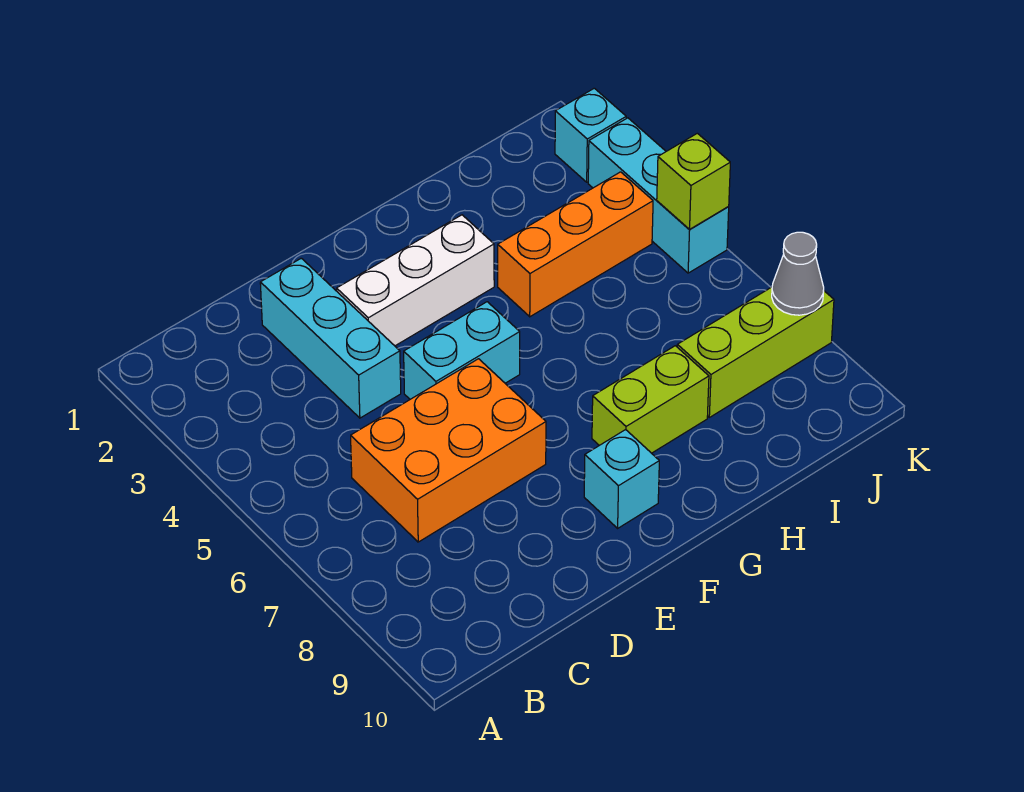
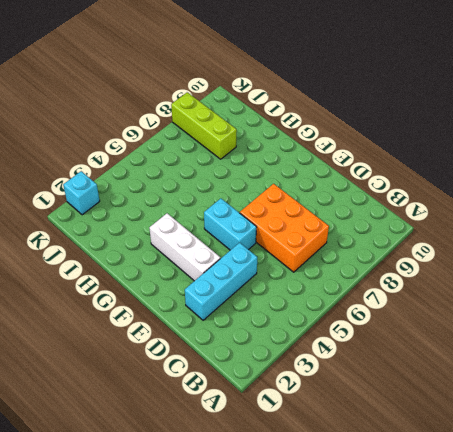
none -> cyan brick F9 level 1
none -> lime brick G8:H8 level 1
none -> orange brick H4:J4 level 1

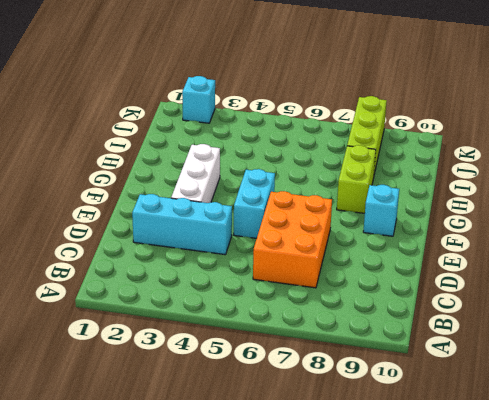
none -> orange brick H4:J4 level 1
none -> cyan brick K3:K5 level 1
none -> lime brick K5 level 2

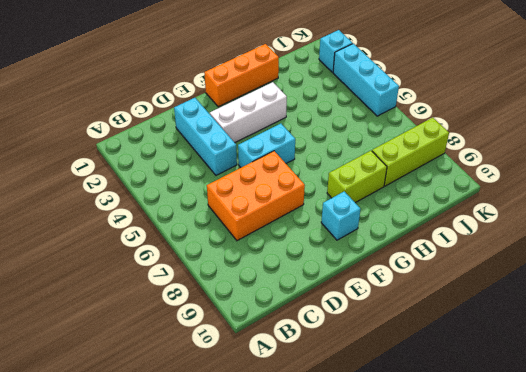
orange brick F1:H1 level 1 -> orange brick H4:J4 level 1
none -> lime brick K5 level 2
none -> grey cone K8 level 2

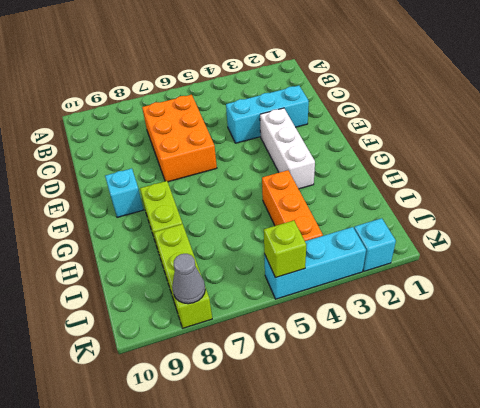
none -> cyan brick E5:F5 level 1

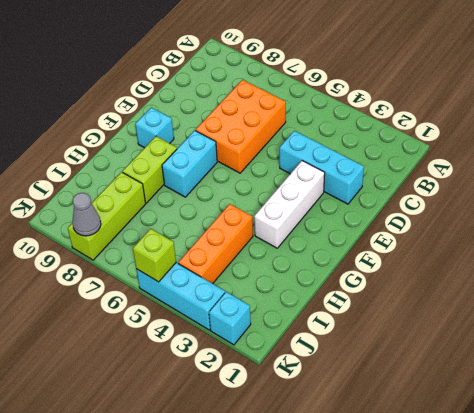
cyan brick F7:G7 level 1 -> cyan brick E5:F5 level 1

